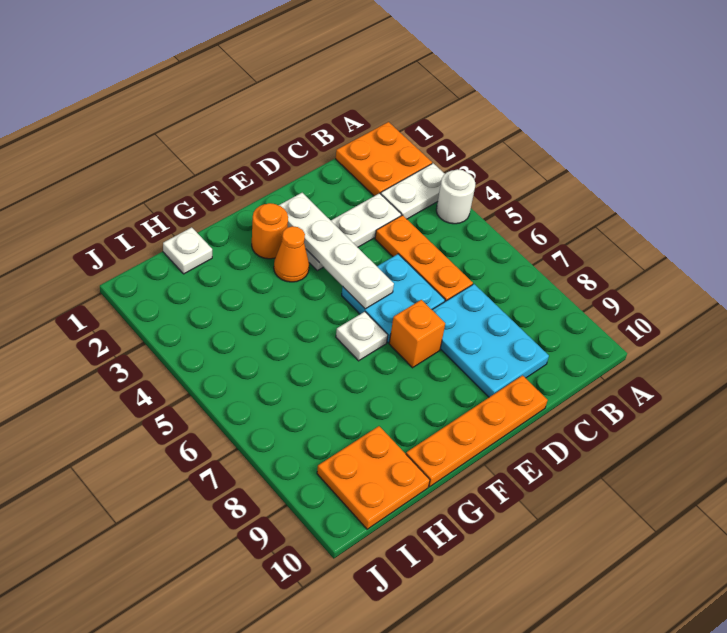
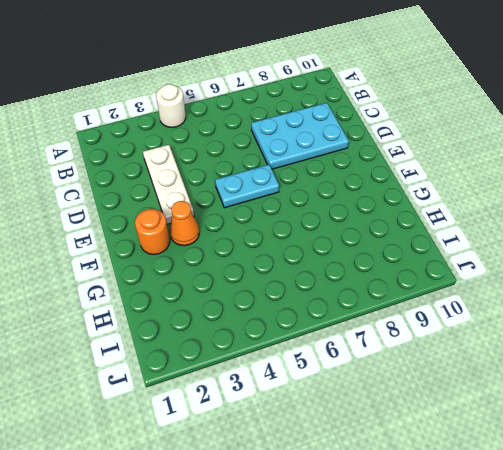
cyan plate E5:E6 level 1 -> cyan plate D5:E6 level 1
none -> orange plate A1:B2 level 1
none -> white plate A3:B3 level 1
none -> orange plate C4:C6 level 1

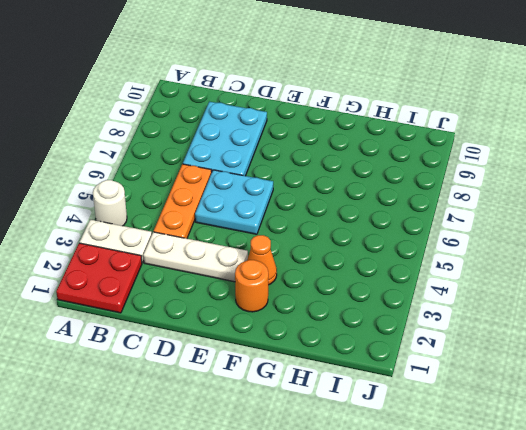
red plate A1:B2 level 1 -> orange plate A1:B2 level 1
none -> orange plate D10:G10 level 1
none -> orange brick E7 level 1
none -> white plate F6 level 1

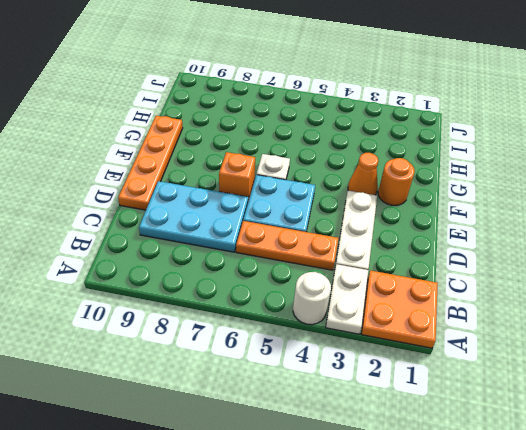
none -> white plate H1 level 1
none -> orange plate H9:I10 level 1
none -> white plate E2:E5 level 2

